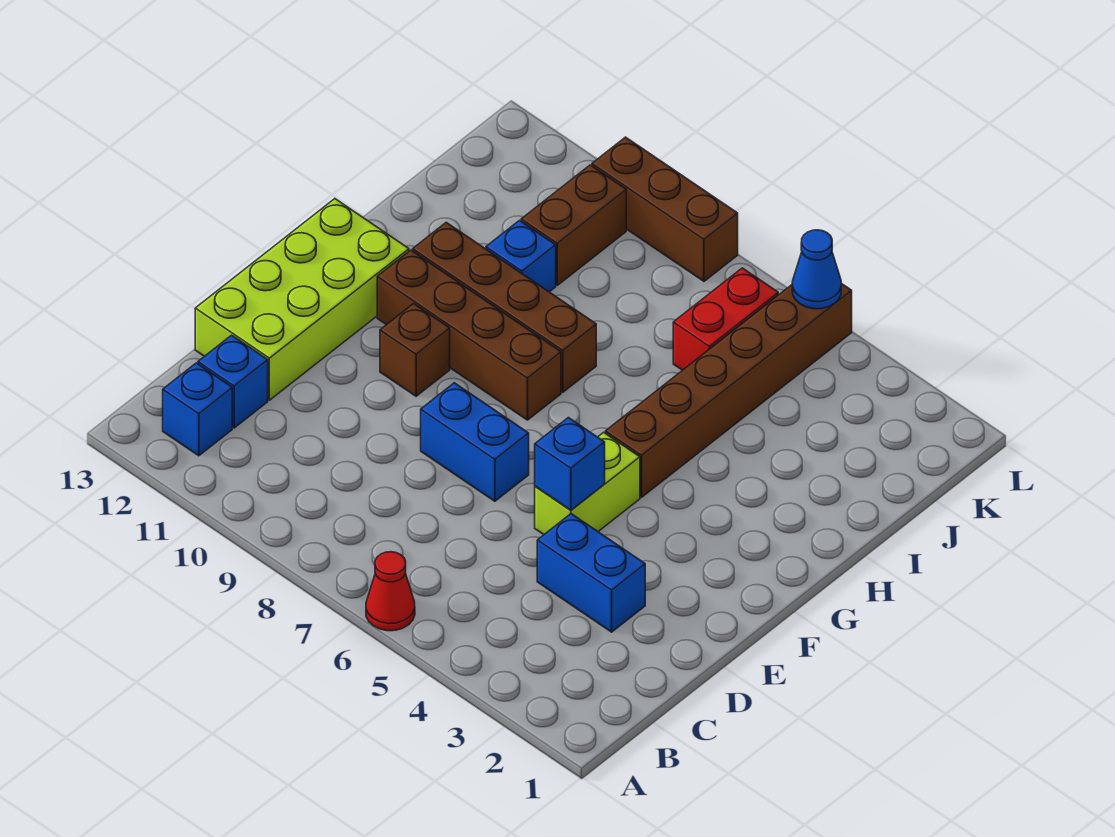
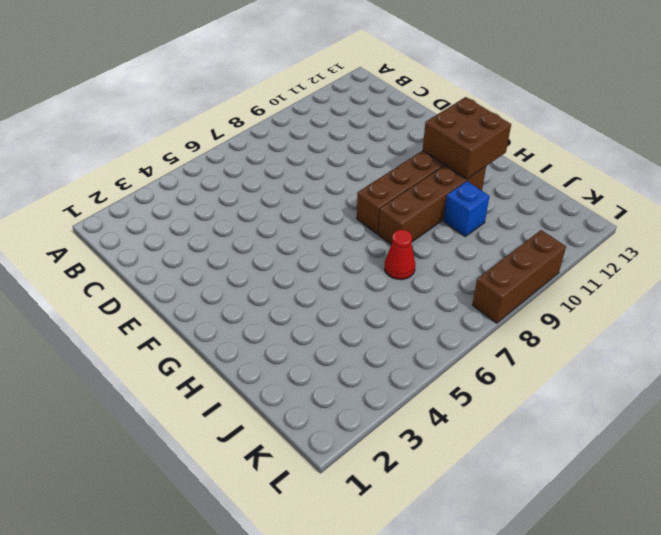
brown brick G11:H12 level 2 -> none
red cone I7 level 1 -> red cone A6 level 1
none -> blue brick B12 level 1
none -> blue brick C12 level 1
none -> blue brick D3:D4 level 1

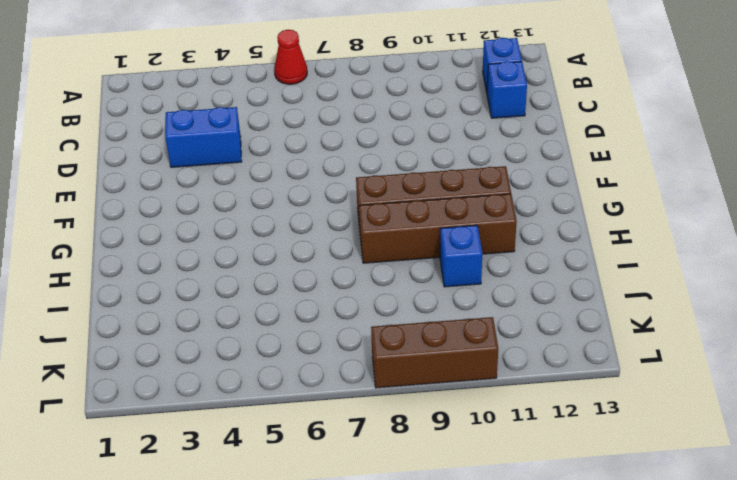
none -> lime brick D12:G13 level 1
none -> lime brick E5:F5 level 1
none -> blue brick E7:E8 level 1

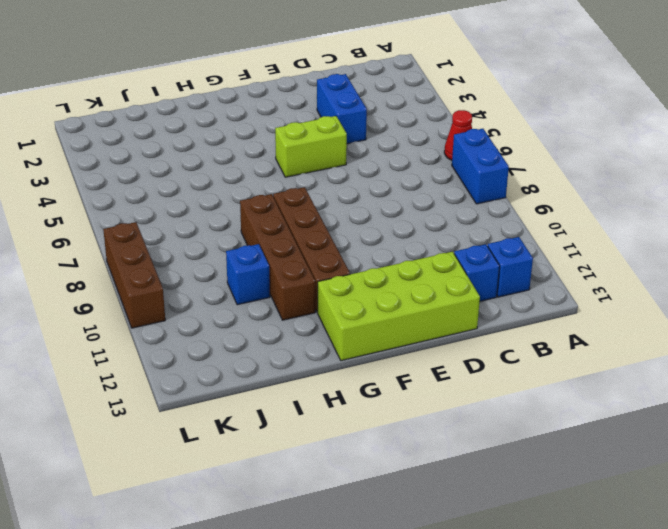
blue brick A7:A8 level 1 -> blue brick E7:E8 level 1
none -> brown brick F10 level 1
none -> brown brick G5:L5 level 1
none -> red brick J6:K6 level 1

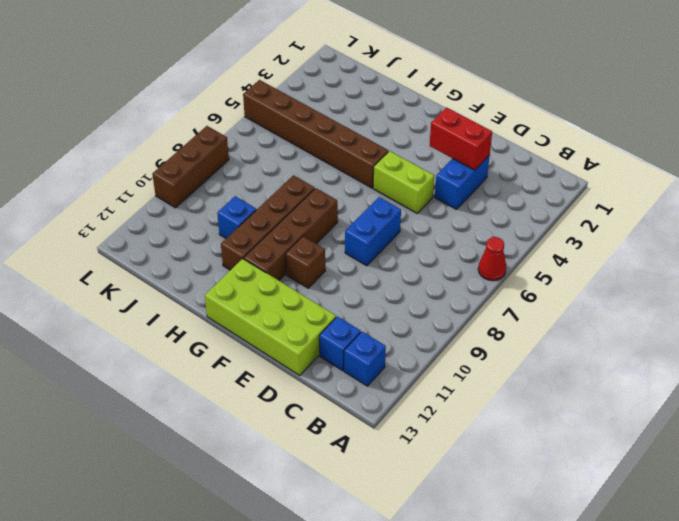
red brick D3:E3 level 2 -> red brick J6:K6 level 1
none -> brown brick J10:K10 level 1
none -> blue brick E5 level 2
none -> blue cone L5 level 2

